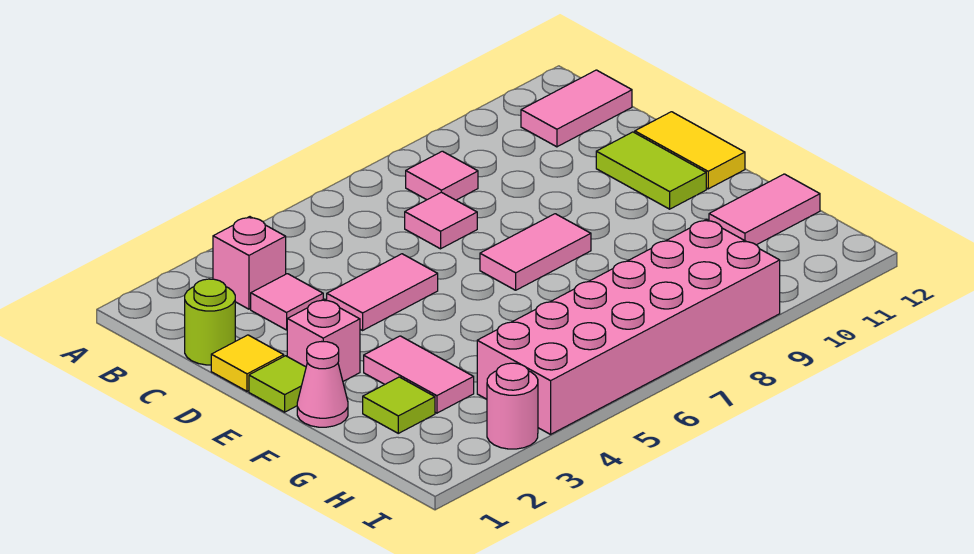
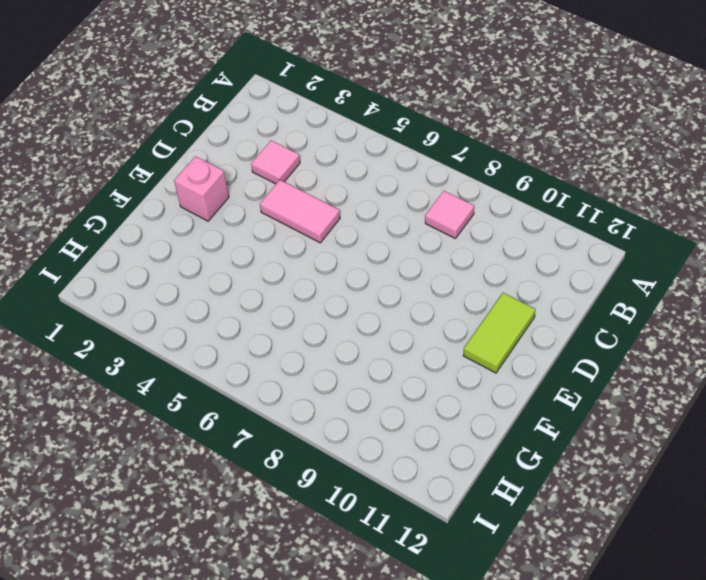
none -> pink brick B3 level 1
none -> pink tile B11:B12 level 1
none -> lime round brick C1 level 1

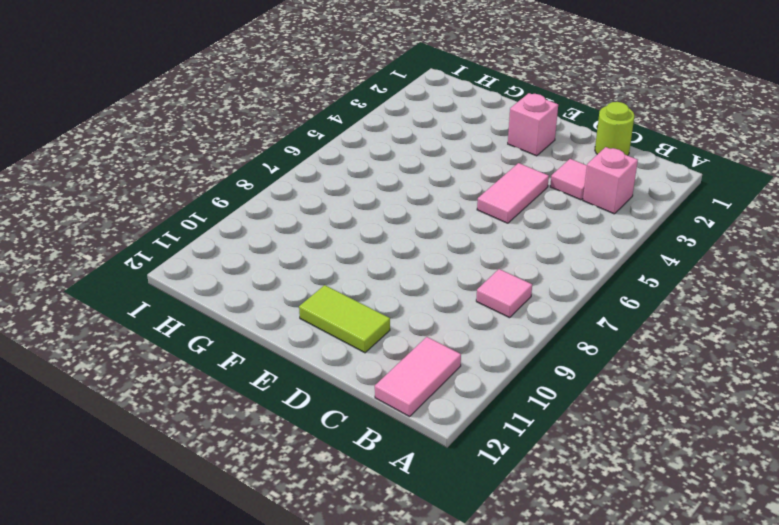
none -> pink tile C7 level 1
none -> yellow tile D1 level 1
none -> yellow tile D12:E12 level 1

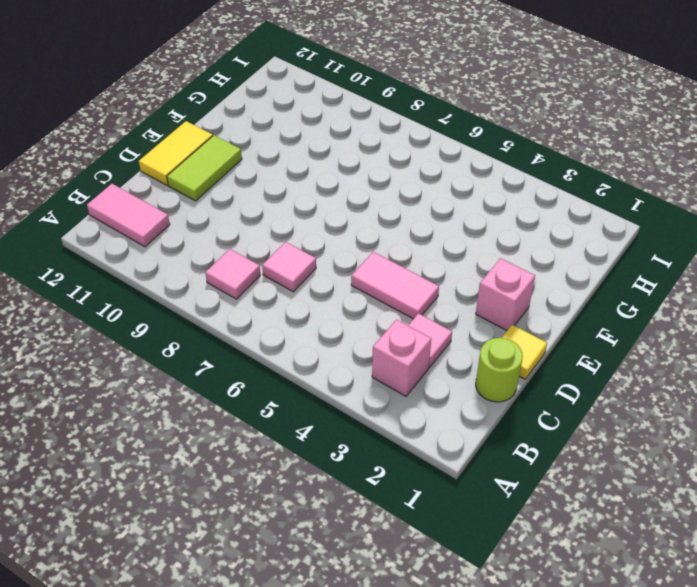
none -> lime tile E1 level 1
none -> pink tile E7:E8 level 1
none -> pink cone F1 level 1

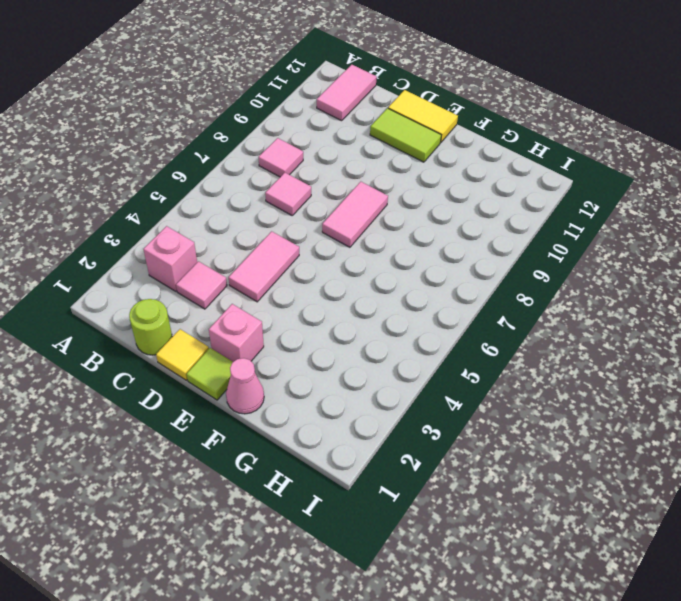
none -> pink tile F3:G3 level 1
none -> lime tile G2 level 1
none -> pink tile G11:G12 level 1

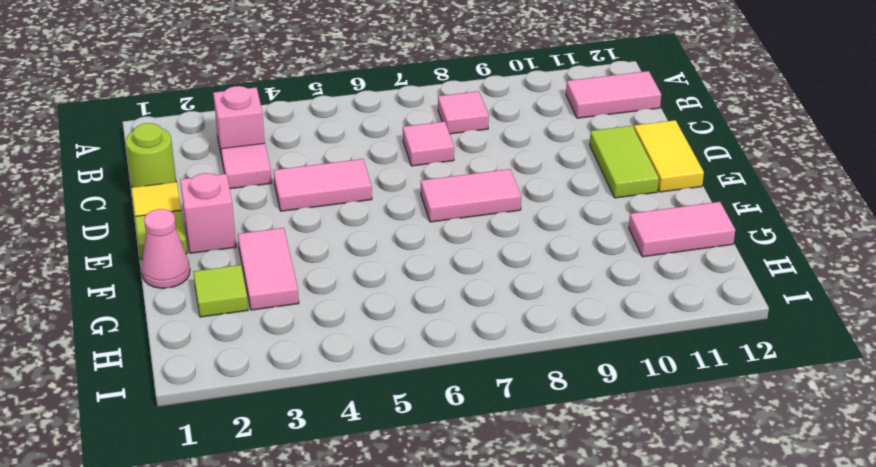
none -> pink brick H4:I9 level 1
none -> pink round brick I3 level 1

